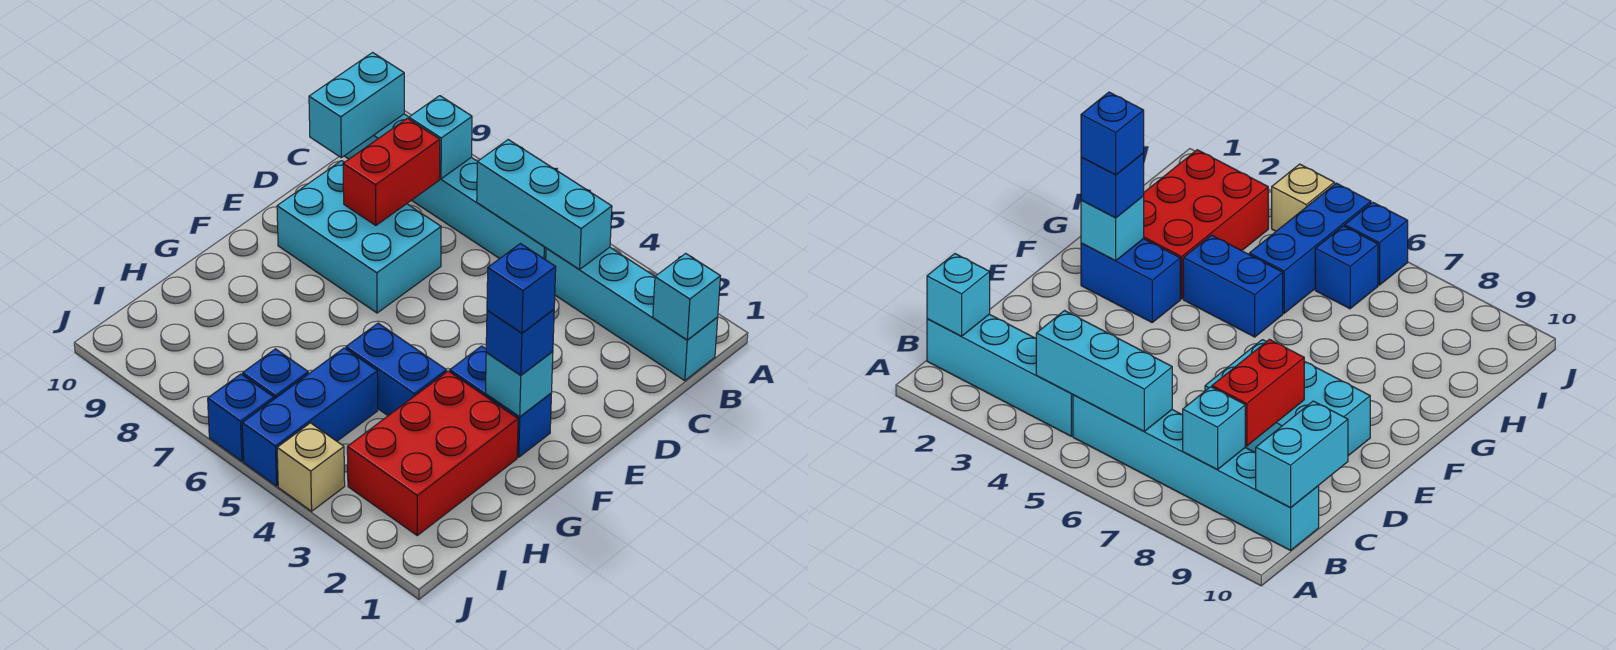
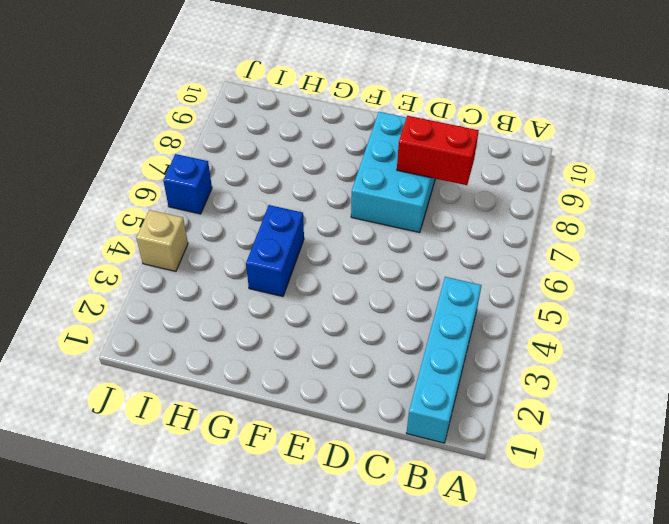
none -> cyan brick B5:B10 level 1
none -> blue brick F2:F3 level 1
none -> red brick G2:I3 level 1

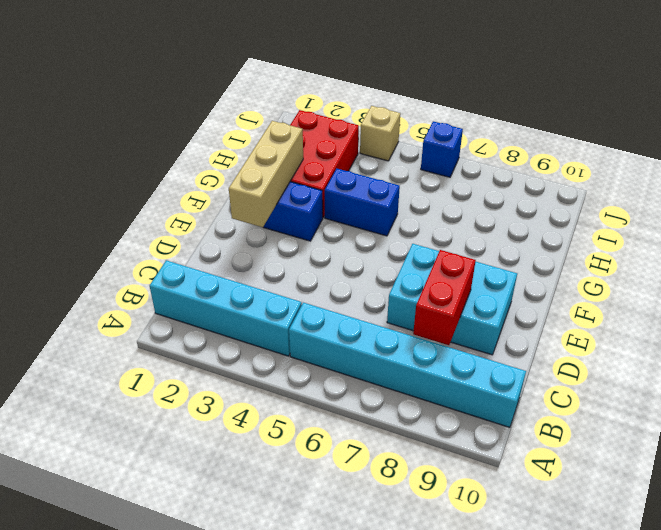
tan brick E2:G2 level 2 -> cyan brick F2 level 2
none -> blue brick H5:J5 level 1
none -> blue brick I6 level 1
none -> cyan brick B1 level 2

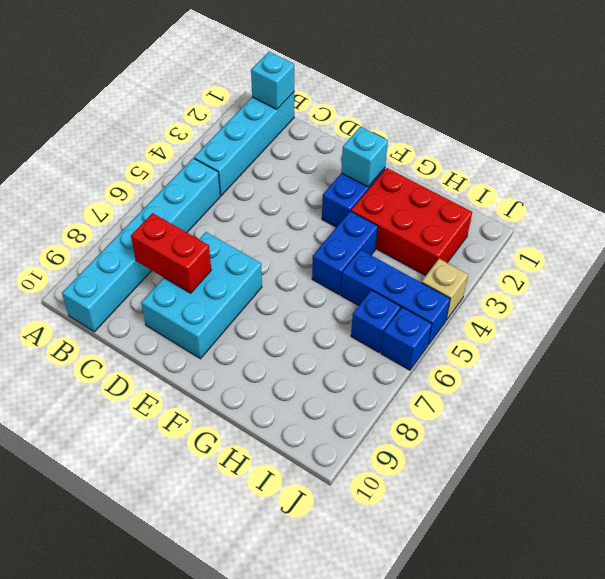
none -> cyan brick B4:B6 level 2
none -> cyan brick B8 level 2
none -> cyan brick B10:C10 level 2

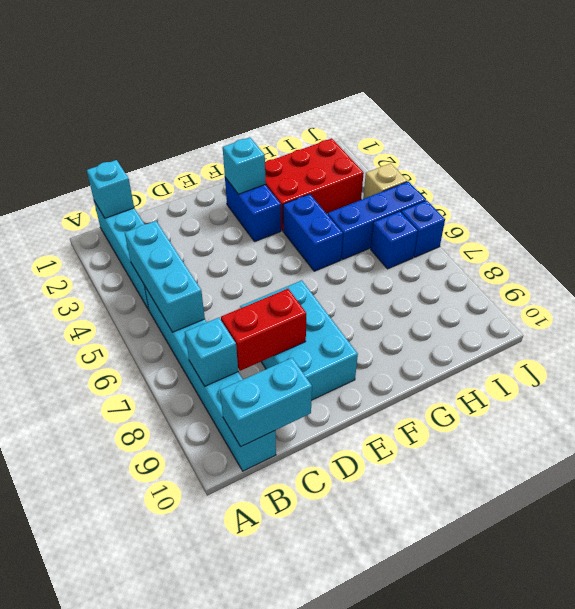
none -> blue brick F2 level 3
none -> blue brick F2 level 4

